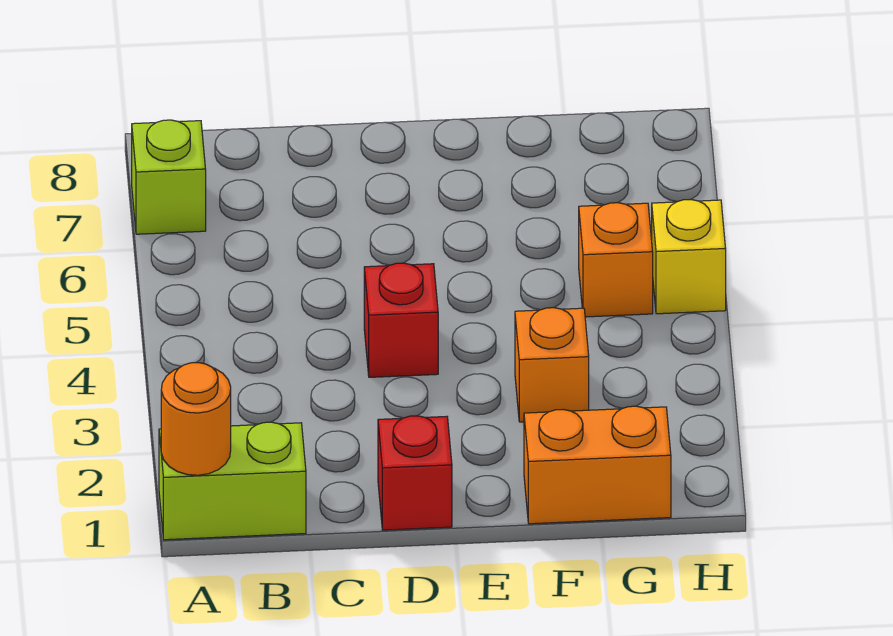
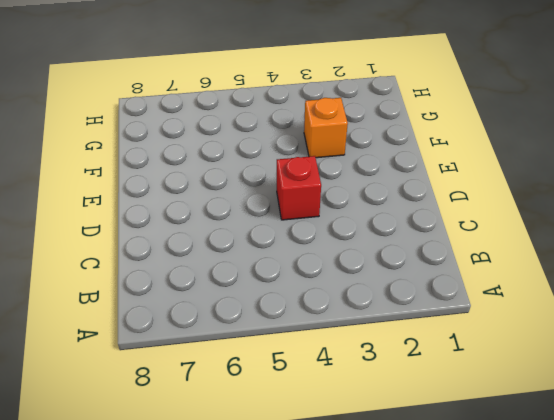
none -> lime brick A1:B1 level 1
none -> lime brick A7 level 1

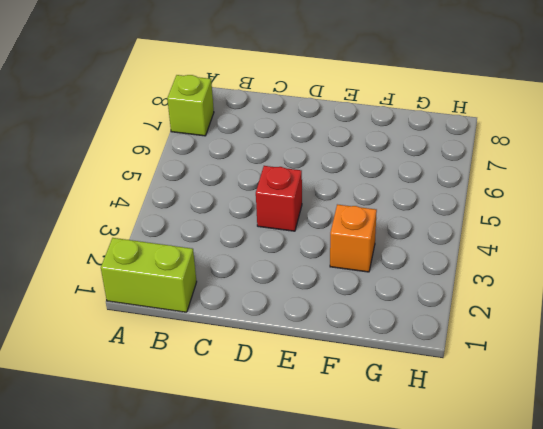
none -> red brick D1 level 1
none -> orange brick F1:G1 level 1

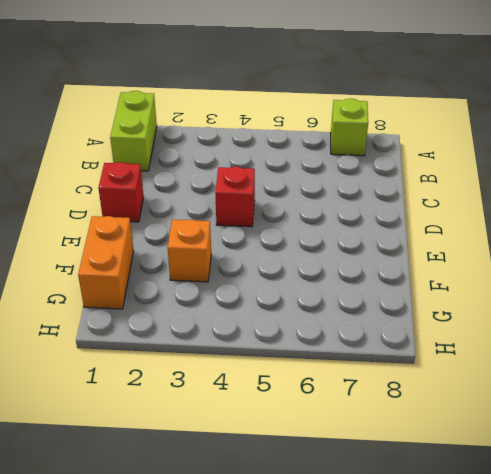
none -> orange brick G5 level 1
none -> yellow brick H5 level 1

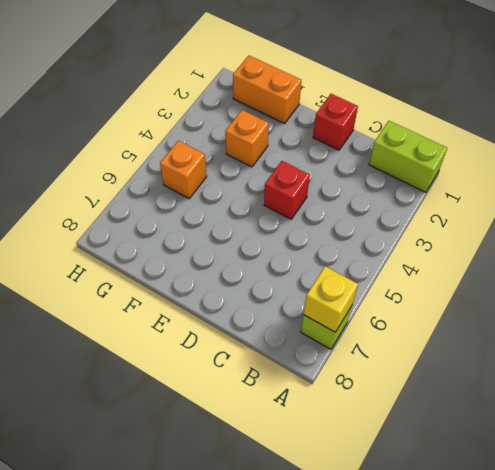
yellow brick A7 level 2 -> yellow brick H5 level 1
none -> orange round brick A1 level 2

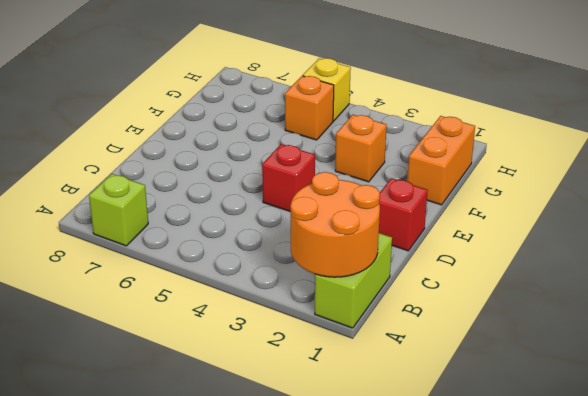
orange round brick A1:B2 level 2 -> orange round brick A1 level 2

